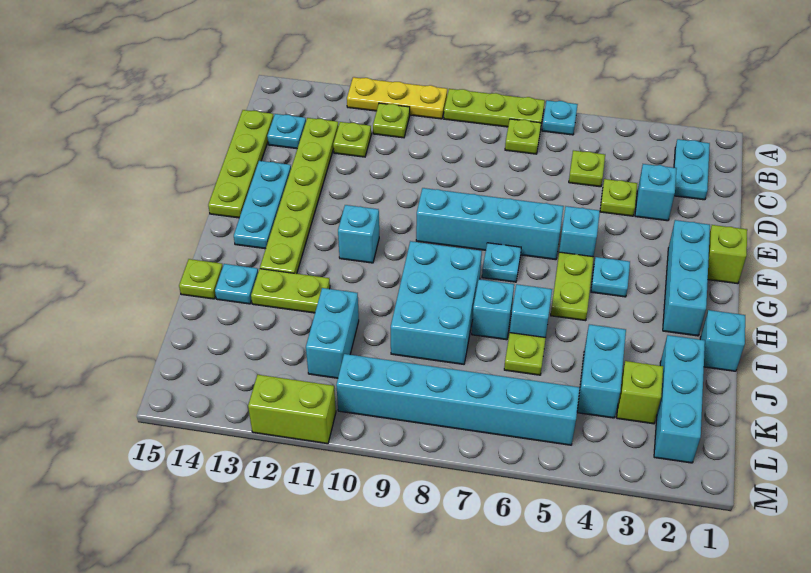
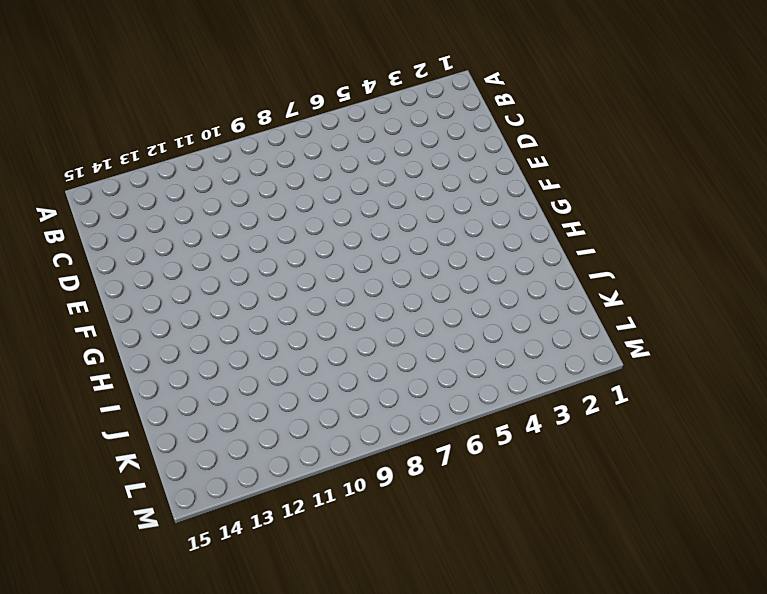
none -> cyan plate A6 level 1
none -> lime plate A7:A9 level 1
none -> yellow plate A10:A12 level 1
none -> cyan plate B2:C2 level 1

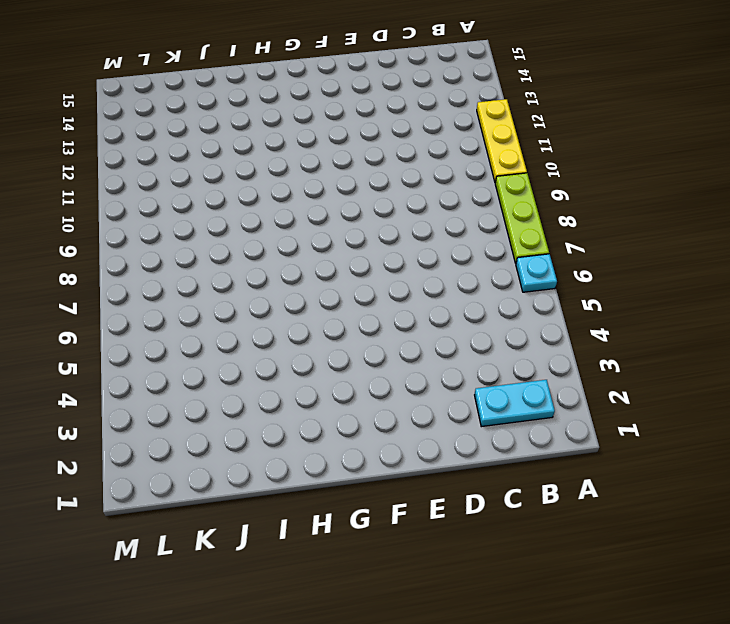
none -> lime plate B7 level 1
none -> lime plate B11 level 1
none -> lime plate C5 level 1
none -> lime plate C12 level 1

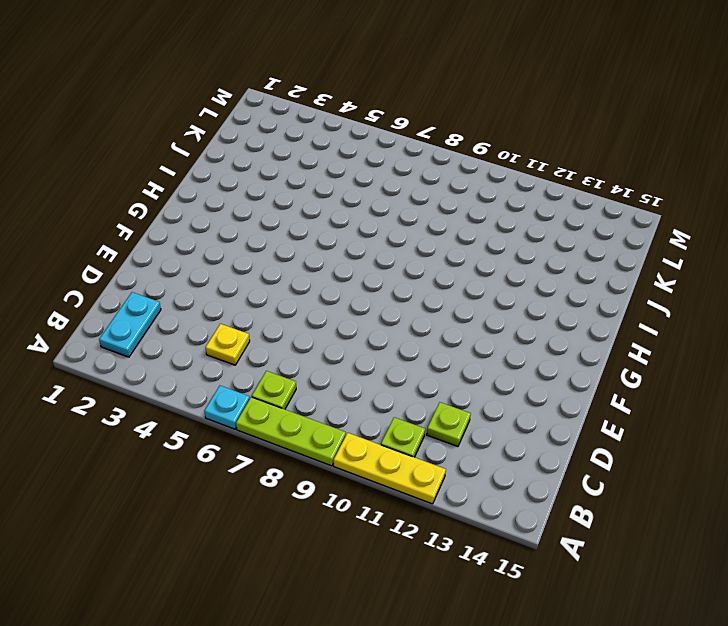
yellow plate C5 level 1 -> lime plate C5 level 1
none -> lime plate C13:H13 level 1
none -> cyan plate C14 level 1
none -> lime plate C15:F15 level 1
none -> cyan brick D3 level 1

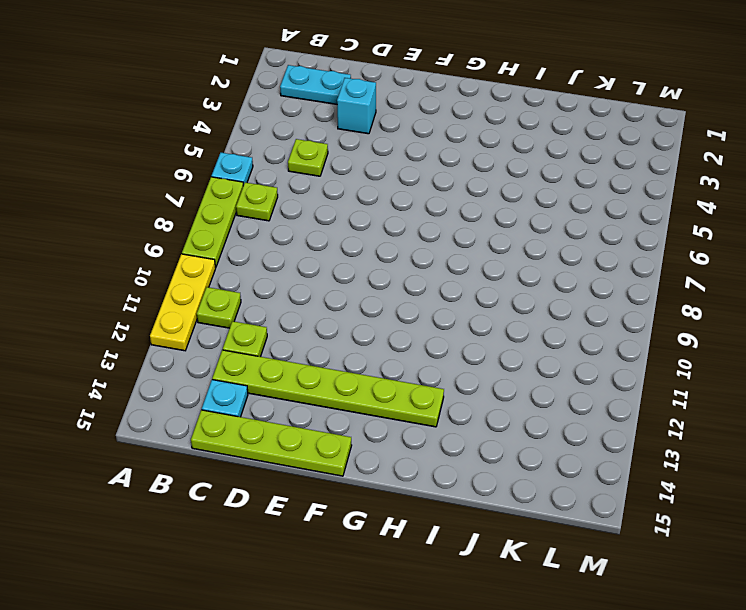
none -> lime plate D4 level 1
none -> cyan plate E14:G14 level 1
none -> lime brick F1 level 1
none -> cyan brick F2:H2 level 1

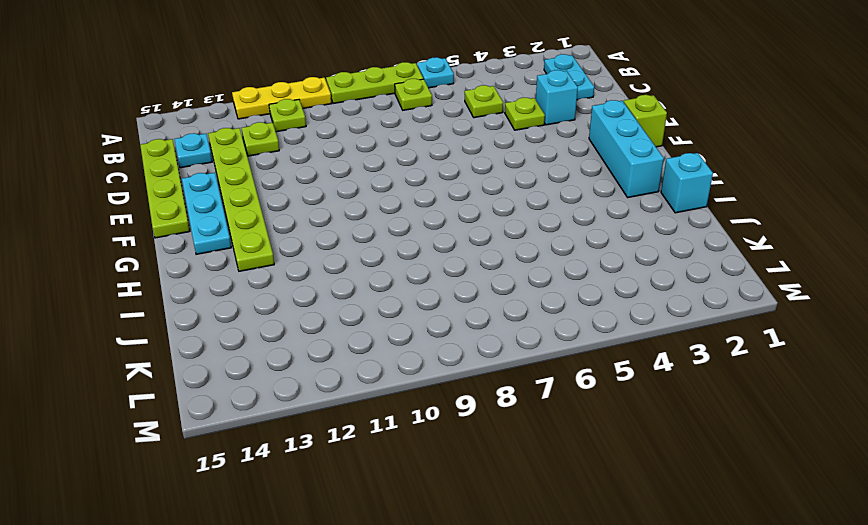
none -> cyan brick F5 level 1
none -> cyan brick F6:F9 level 1
none -> cyan plate G4 level 1
none -> lime plate G5:H5 level 1

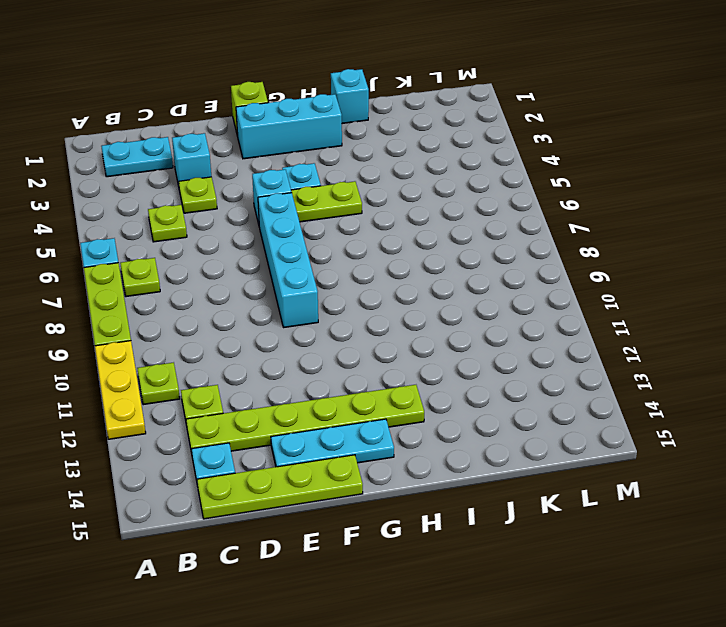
none -> cyan plate G7 level 1
none -> cyan brick G11 level 1
none -> cyan brick H8:J9 level 1
none -> cyan brick I6 level 1

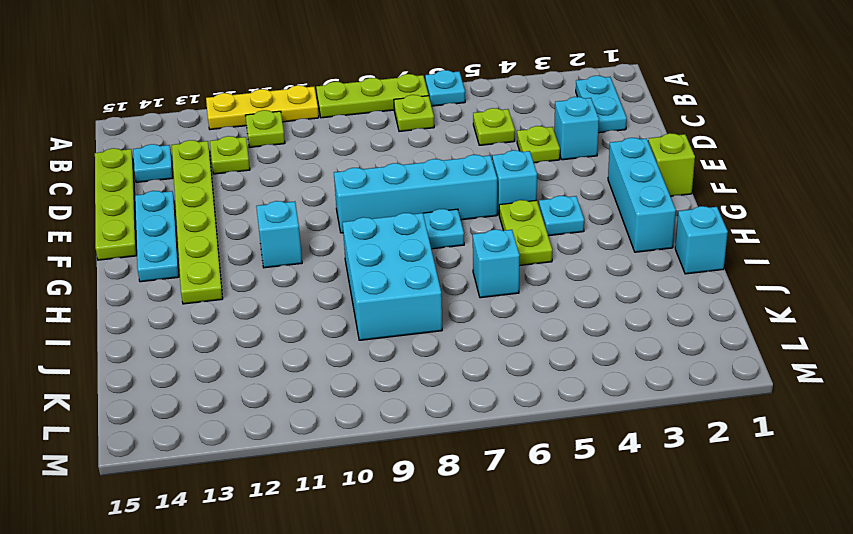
none -> cyan brick I7 level 1
none -> lime plate I12:I13 level 1
none -> cyan plate I14 level 1
none -> lime plate I15 level 1

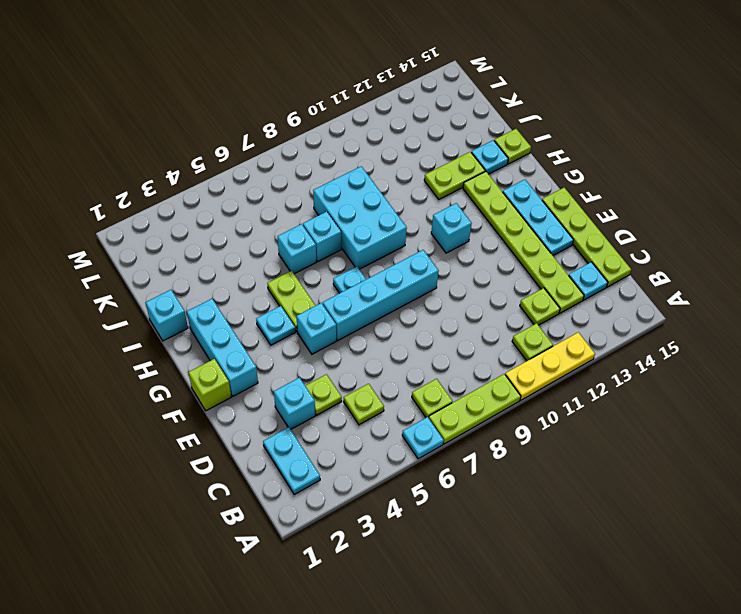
none -> cyan brick J2:L2 level 1
none -> cyan brick J4:K4 level 1
none -> lime plate J6 level 1
none -> cyan brick J11:K11 level 1

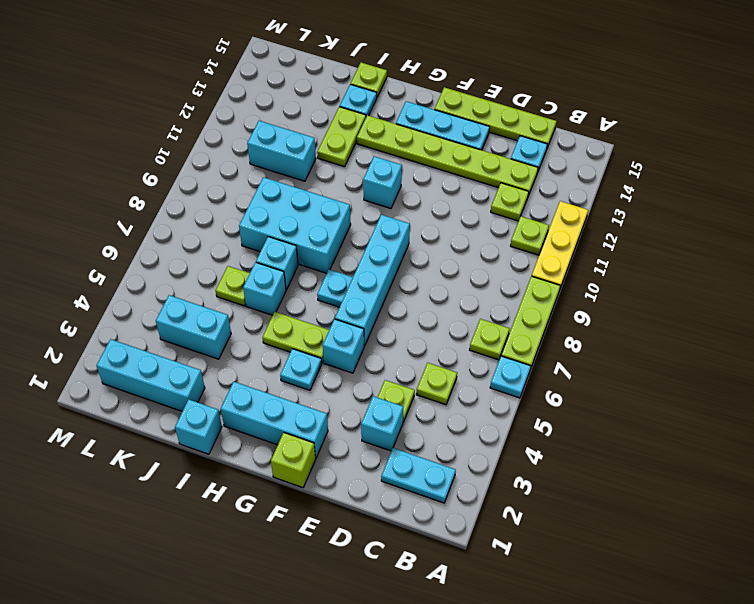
none -> lime brick K3 level 1
none -> cyan brick L5:L10 level 1
none -> lime brick M11:M12 level 1

